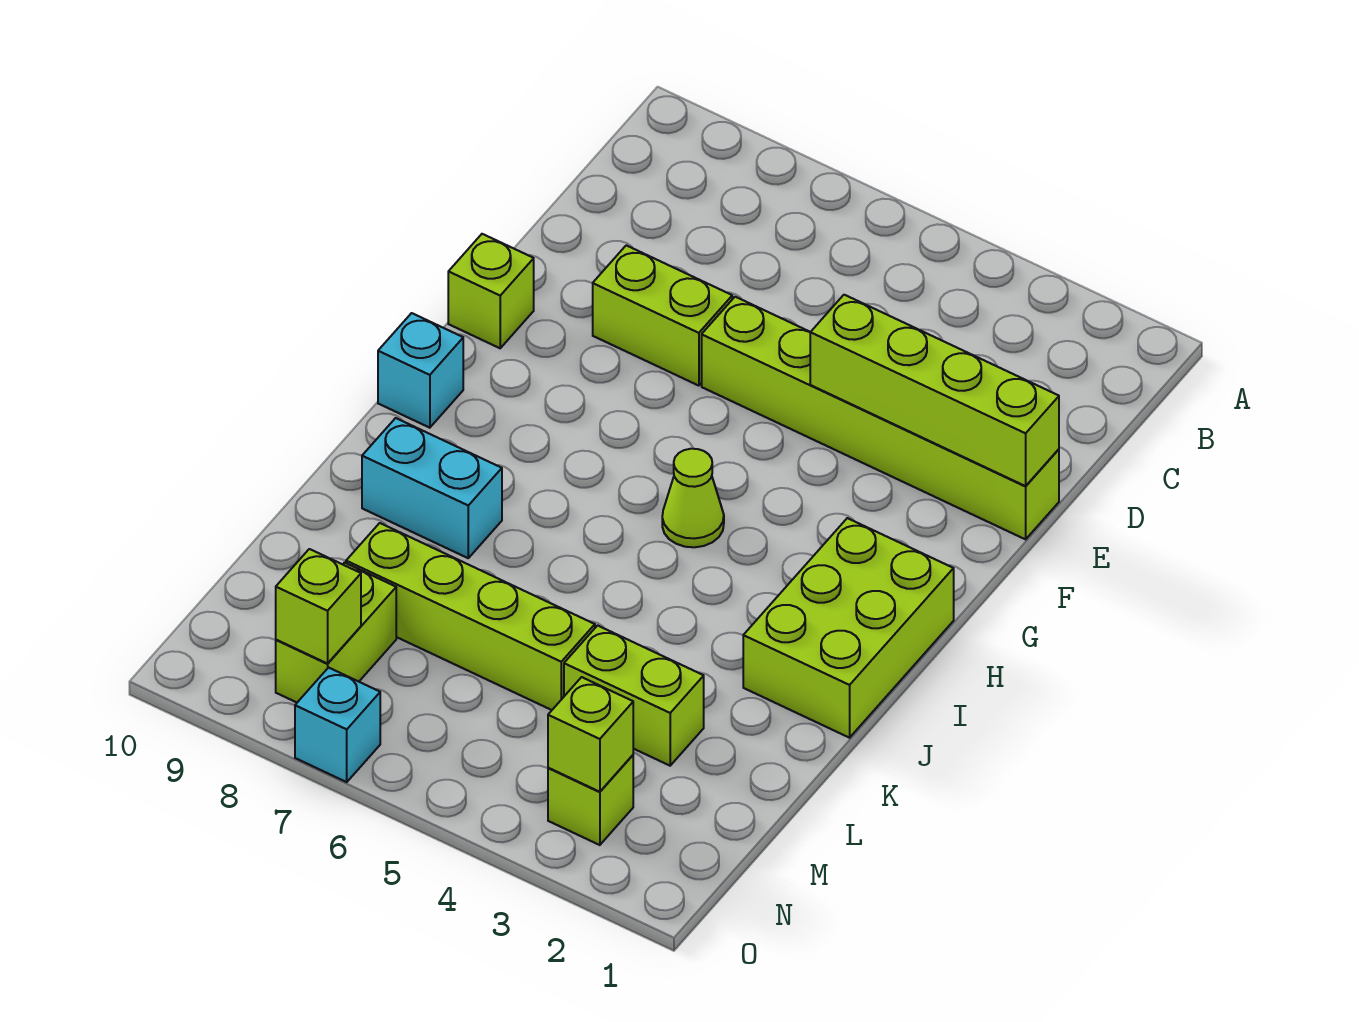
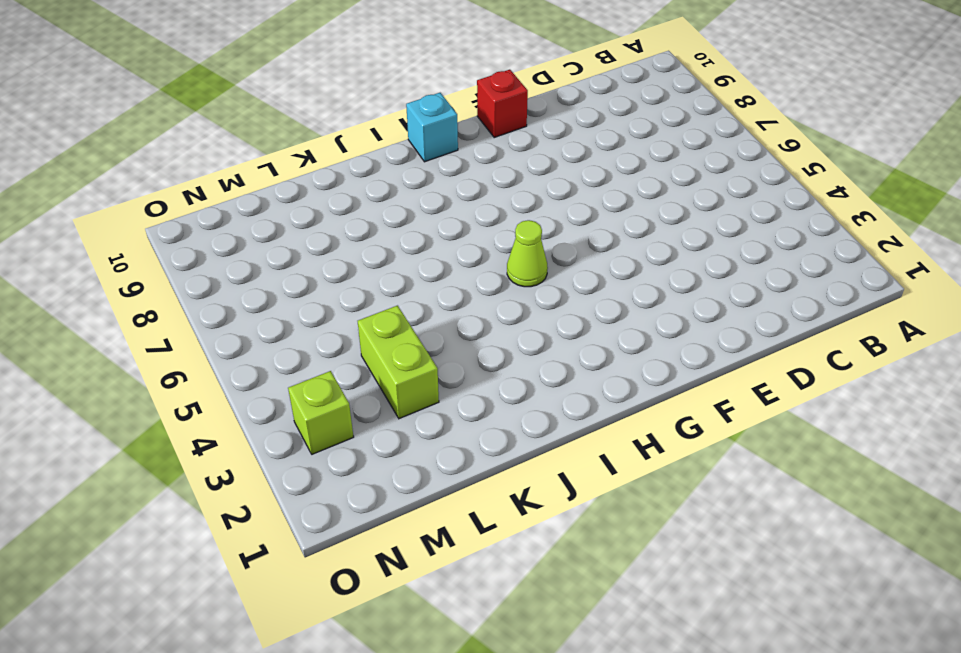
red brick F10 level 1 -> lime brick F10 level 1
none -> lime brick E1:E6 level 1
none -> lime brick E7:E8 level 1
none -> lime brick H1:J2 level 1

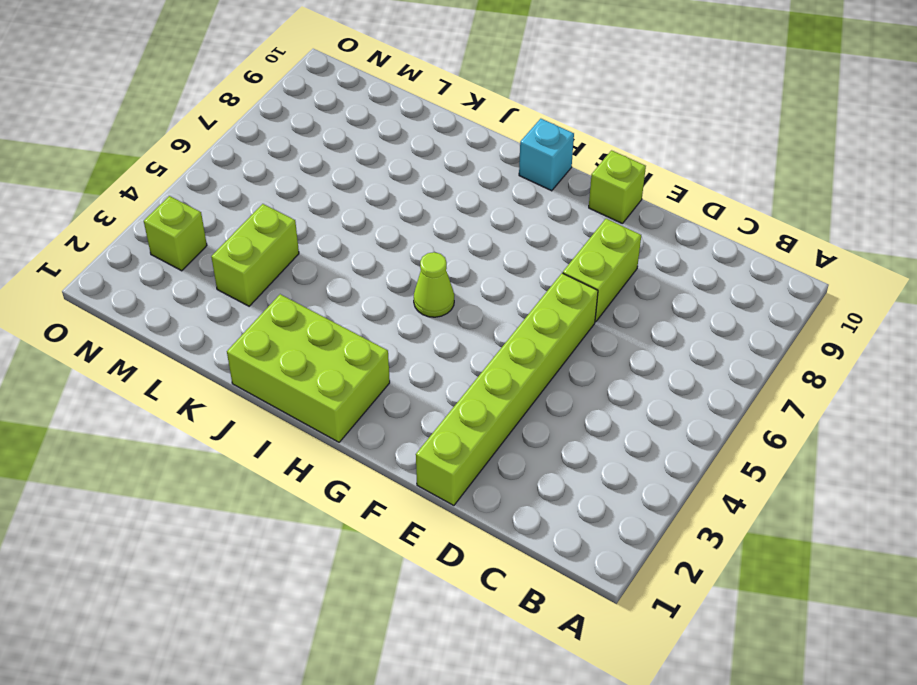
none -> cyan brick J8:J9 level 1
none -> lime brick L5:L8 level 1
none -> lime brick M8:N8 level 1

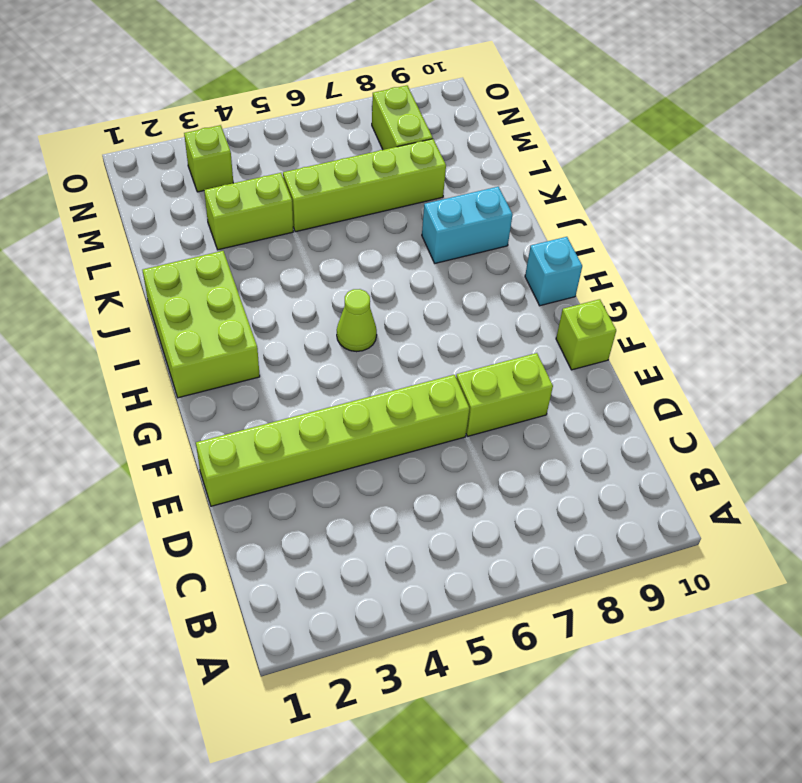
none -> cyan brick O7 level 1
none -> lime brick E1:E4 level 2
none -> lime brick N3 level 2

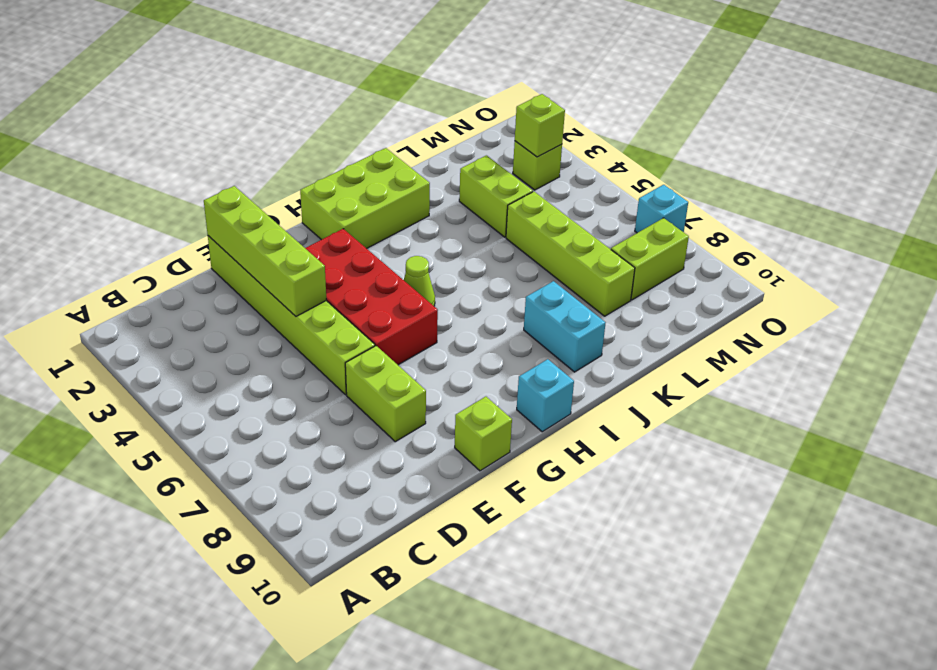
red brick F3:G6 level 1 -> none
none -> lime brick N8 level 2

